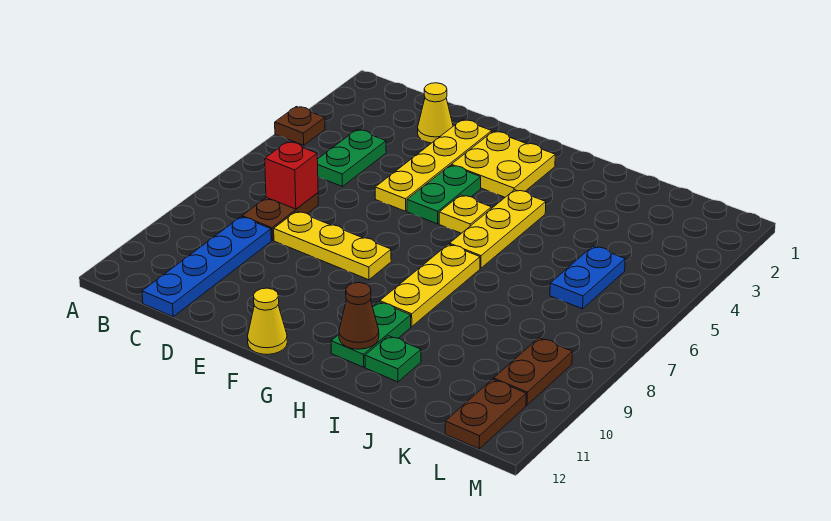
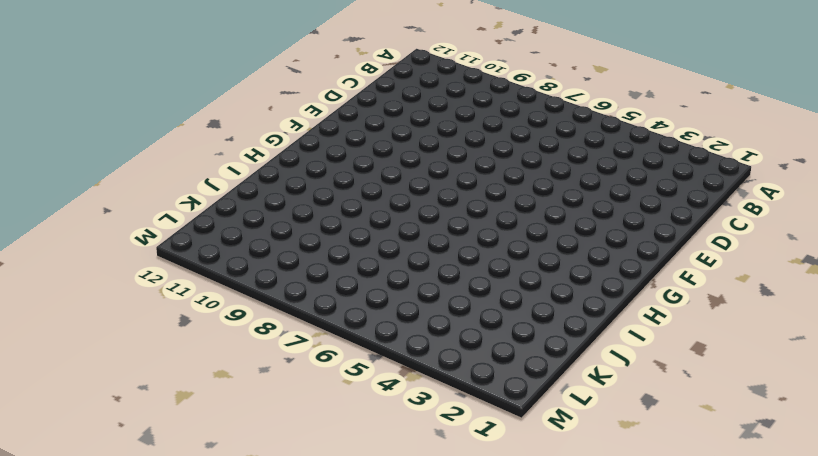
none -> brown plate A4 level 1
none -> green plate C4:C5 level 1
none -> brown plate C7:C8 level 1

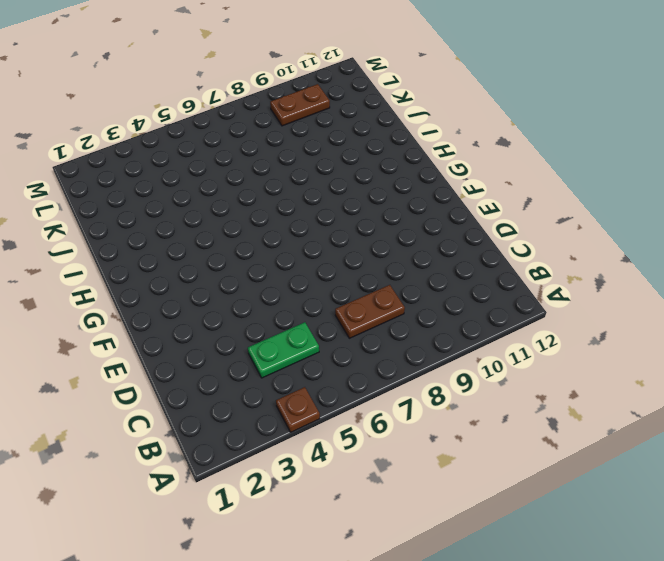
none -> blue plate C9:C12 level 1
none -> yellow cone D2 level 1
none -> yellow plate D8:F8 level 1

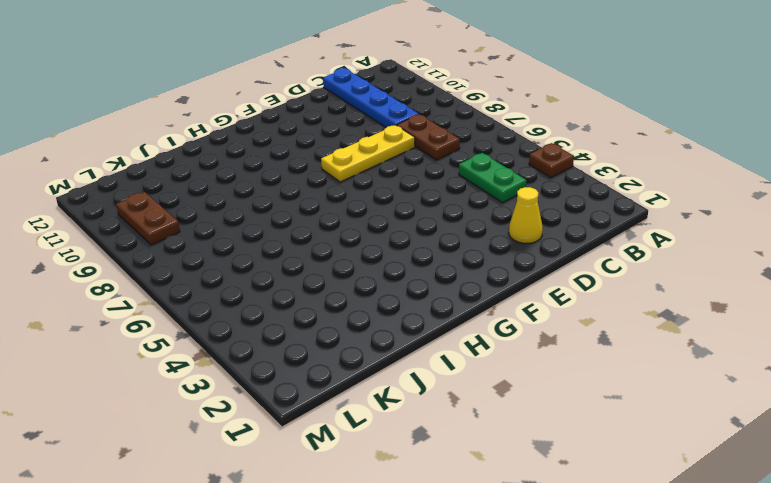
none -> yellow plate E2:E5 level 1
none -> yellow plate F2:G3 level 1
none -> green plate F4:F5 level 1

